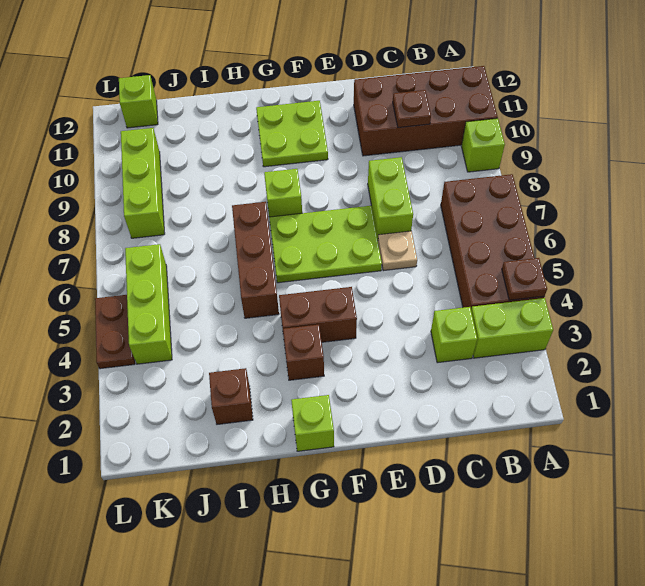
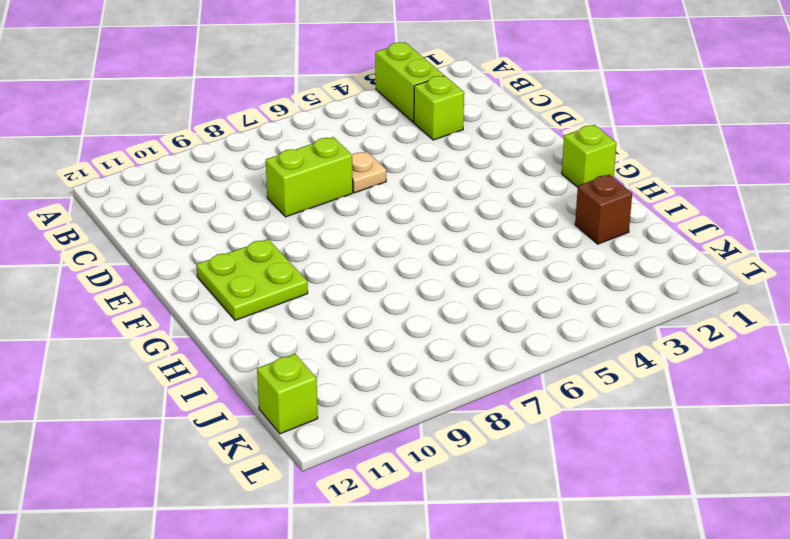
none -> brown brick A4:B7 level 1
none -> lime brick A9 level 1
none -> brown brick A10:D11 level 1

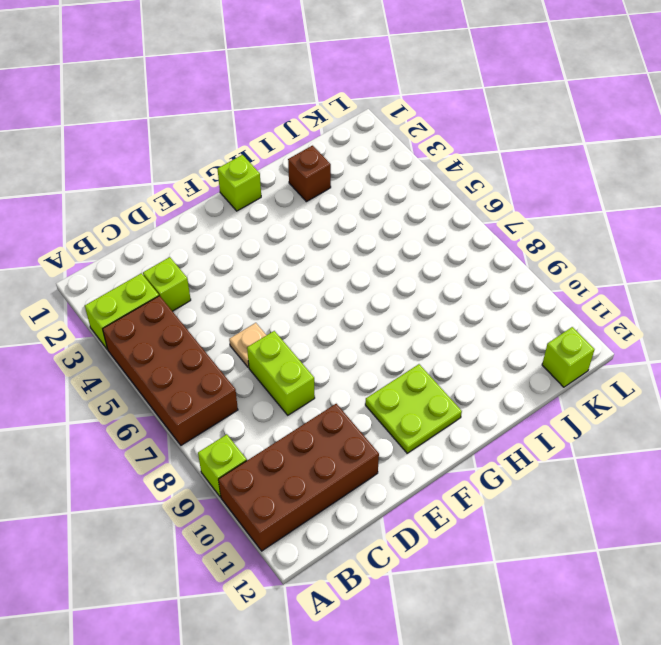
none -> lime plate E6:G7 level 1
none -> brown brick F4:G4 level 1
none -> brown brick G3 level 1

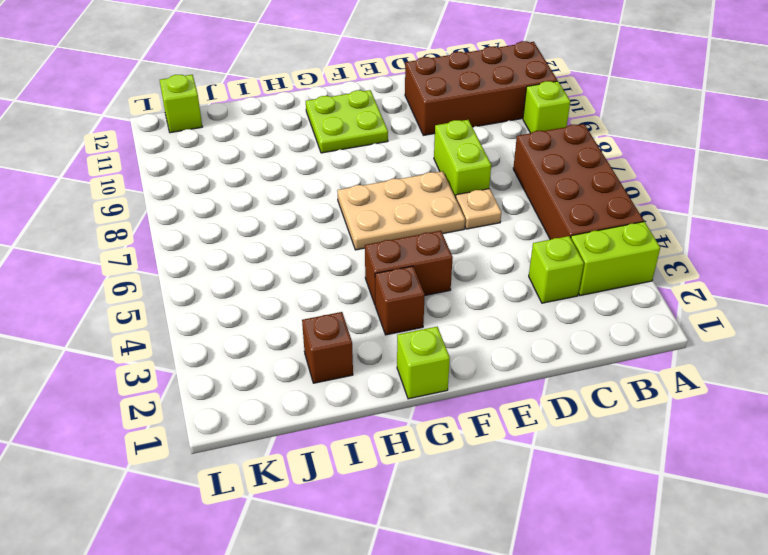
tan plate E6:G7 level 1 -> lime plate E6:G7 level 1
none -> lime brick G8 level 1
none -> brown brick H5:H7 level 1
none -> lime brick K4:K6 level 1

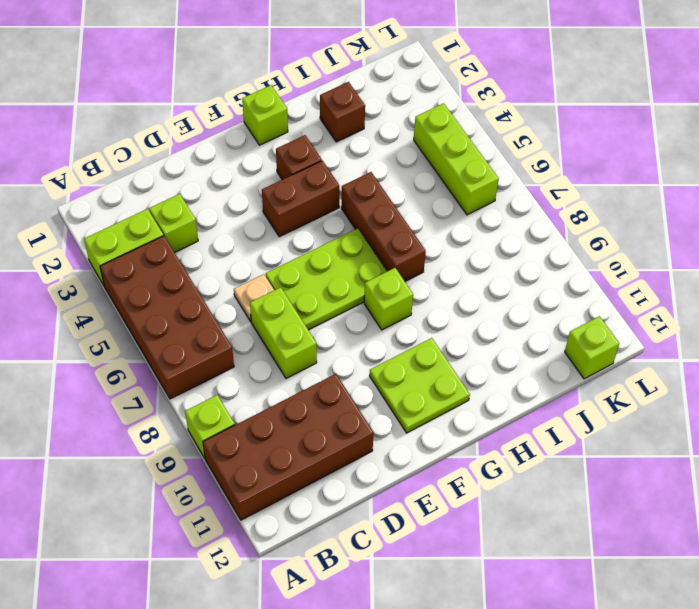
none -> lime brick K8:K10 level 1
none -> brown plate L4:L5 level 1
none -> brown plate A4 level 2

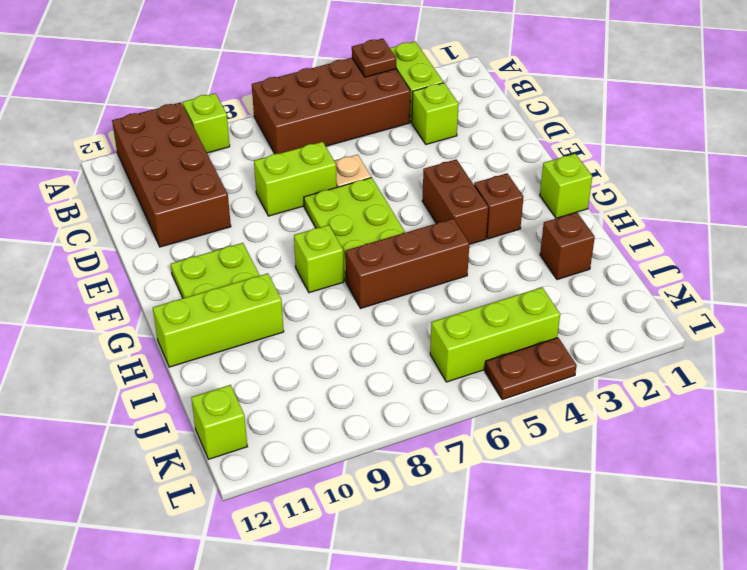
lime brick H10:H12 level 1 -> lime brick K8:K10 level 1
none -> brown plate C10 level 2

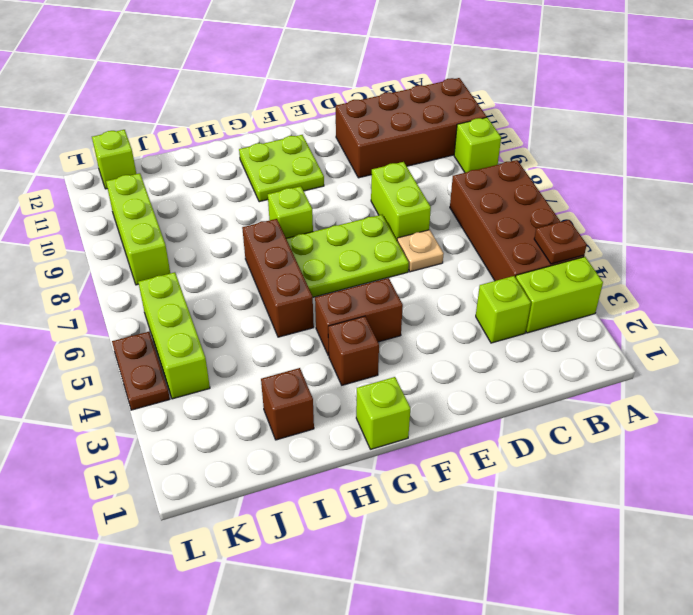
none -> brown plate C10 level 2

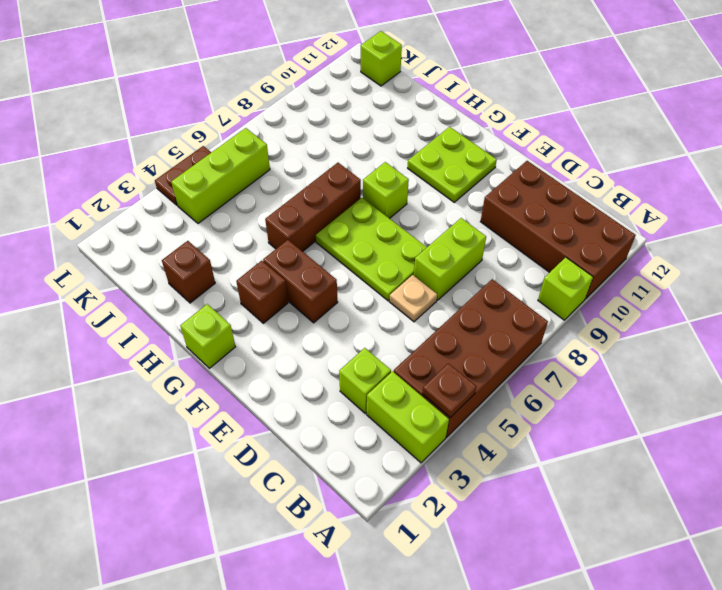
none -> lime brick K8:K10 level 1
none -> brown plate C10 level 2

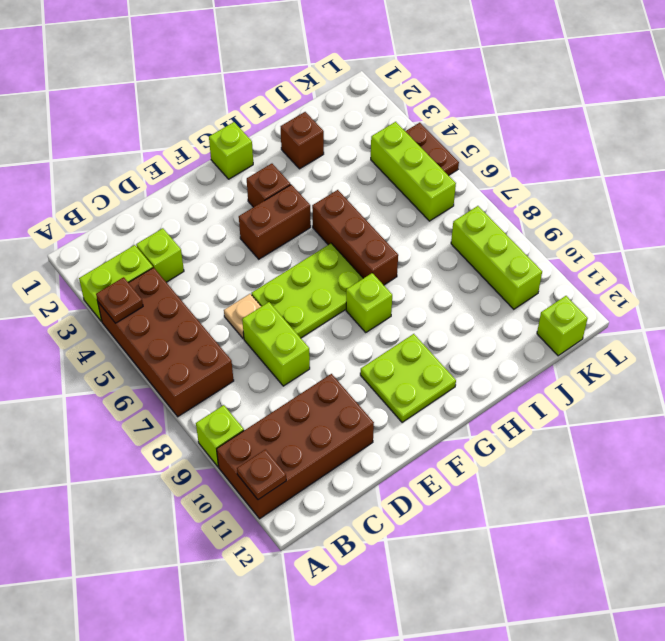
brown plate A11 level 2 -> brown plate C10 level 2

